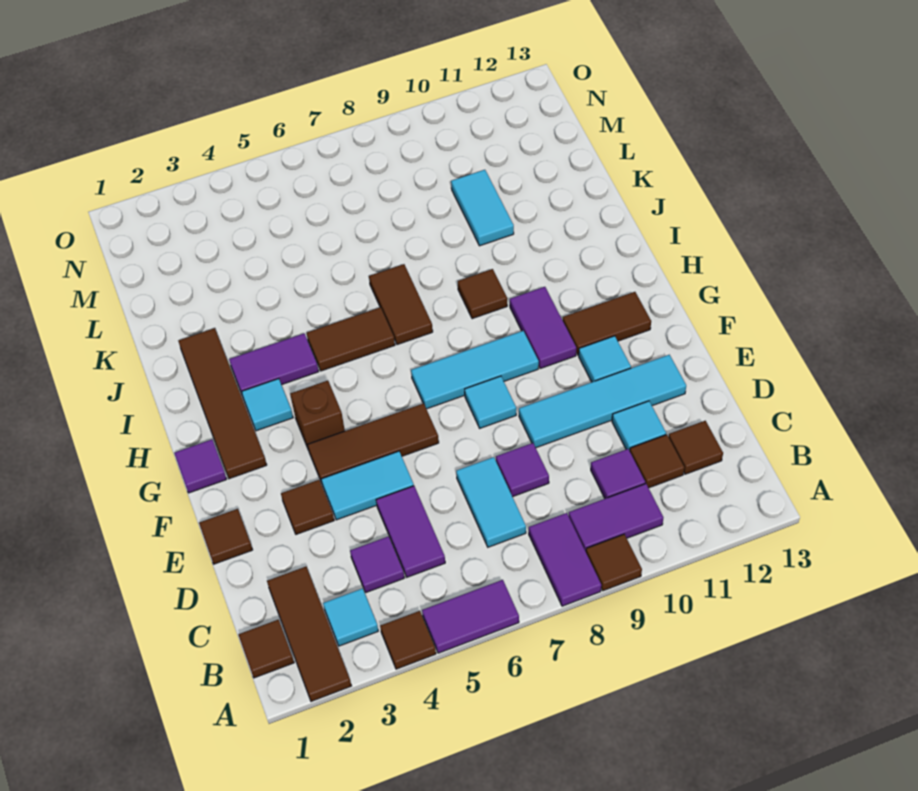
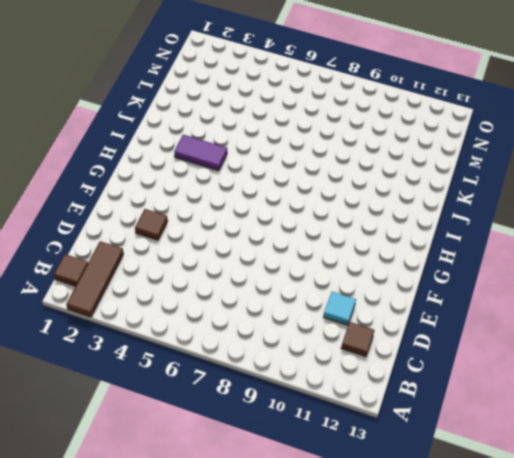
none -> brown tile A4 level 1
none -> purple tile A5:A6 level 1
none -> purple tile A8:B8 level 1
none -> brown tile A9 level 1

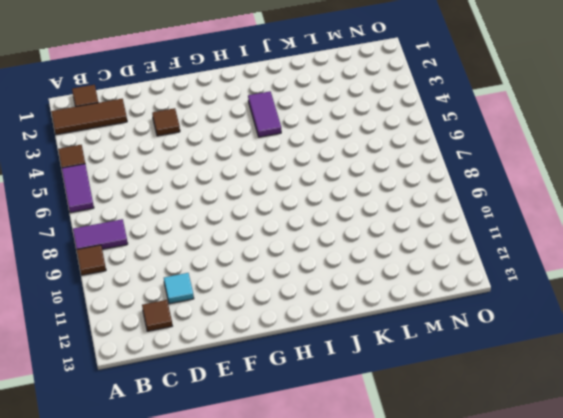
none -> cyan tile B3 level 1
none -> purple tile B9:B10 level 1
none -> purple tile C4 level 1
none -> purple tile C5:D5 level 1

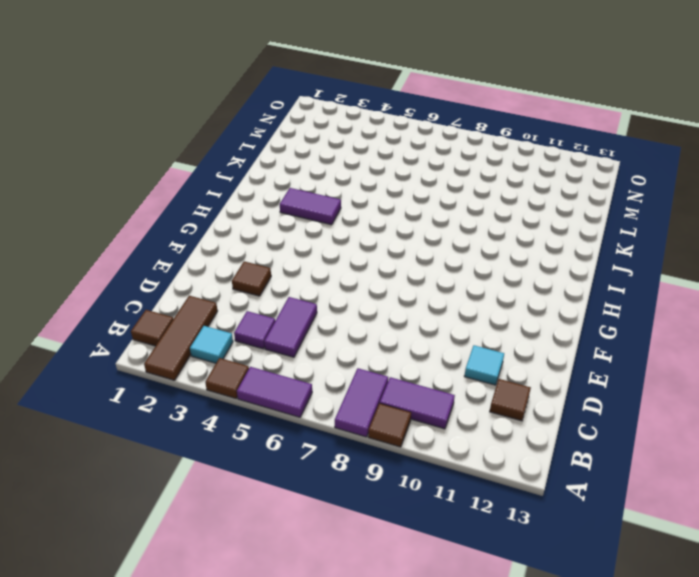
none -> cyan tile C7:D7 level 1
none -> purple tile C10 level 1
none -> brown tile C11 level 1
none -> purple tile D8 level 1

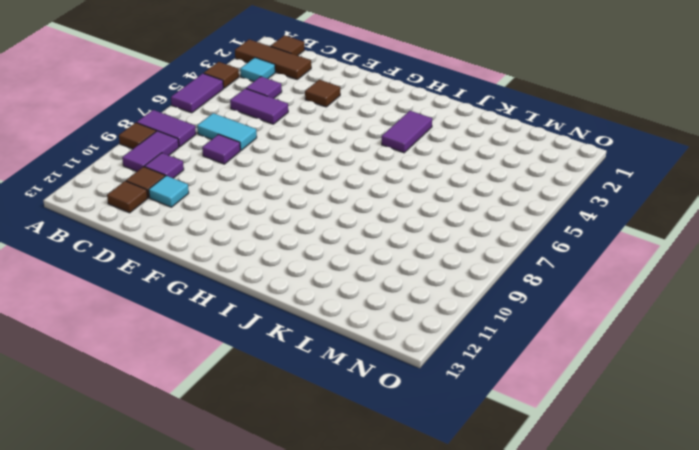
none -> brown tile E1 level 1
none -> cyan tile E4:E5 level 1
none -> cyan tile E9:E12 level 1
none -> brown tile F4:F6 level 1

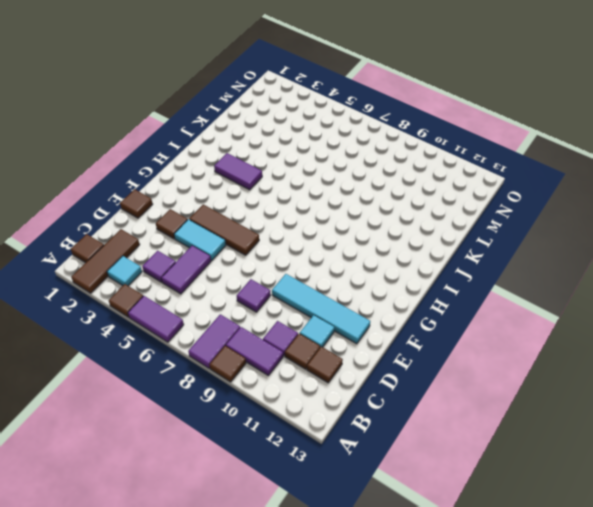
none -> cyan tile C7:D7 level 1
none -> cyan tile F8 level 1
none -> cyan tile F11 level 1
none -> purple tile G1 level 1

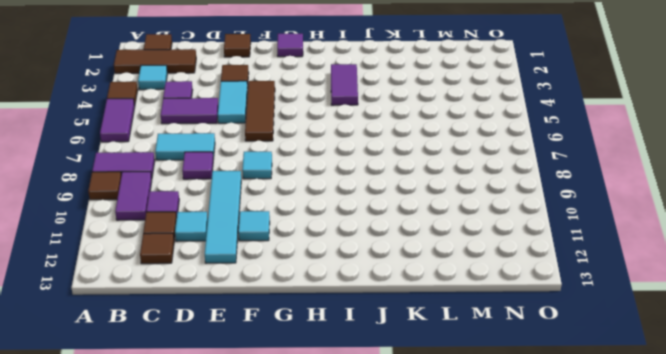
none -> brown tile G2:J2 level 1
none -> brown brick G4 level 1
none -> cyan tile G7:G9 level 1
none -> purple tile G10:H10 level 1

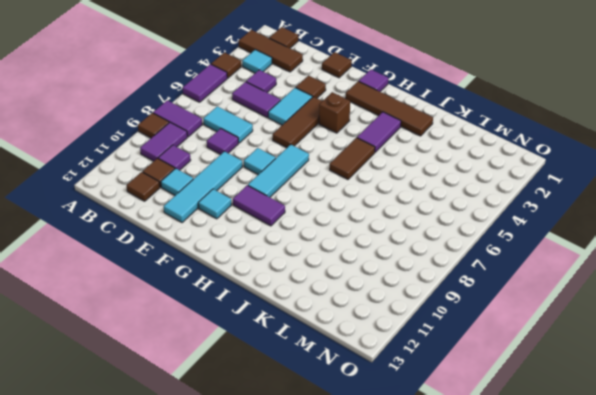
none -> brown tile G11:G12 level 1
none -> cyan tile H3 level 1
none -> brown tile I7:J7 level 1
none -> brown tile I9 level 1

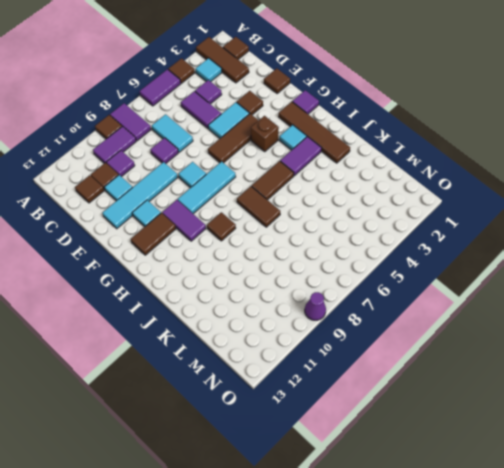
purple cone O9 level 1 -> none
none -> cyan tile K10:L10 level 1

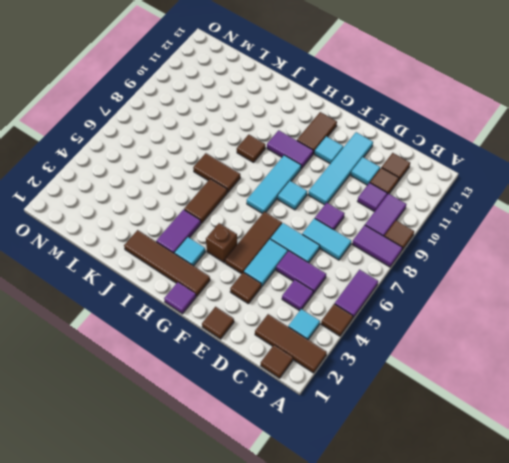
cyan tile D6:E6 level 1 -> cyan tile K10:L10 level 1

